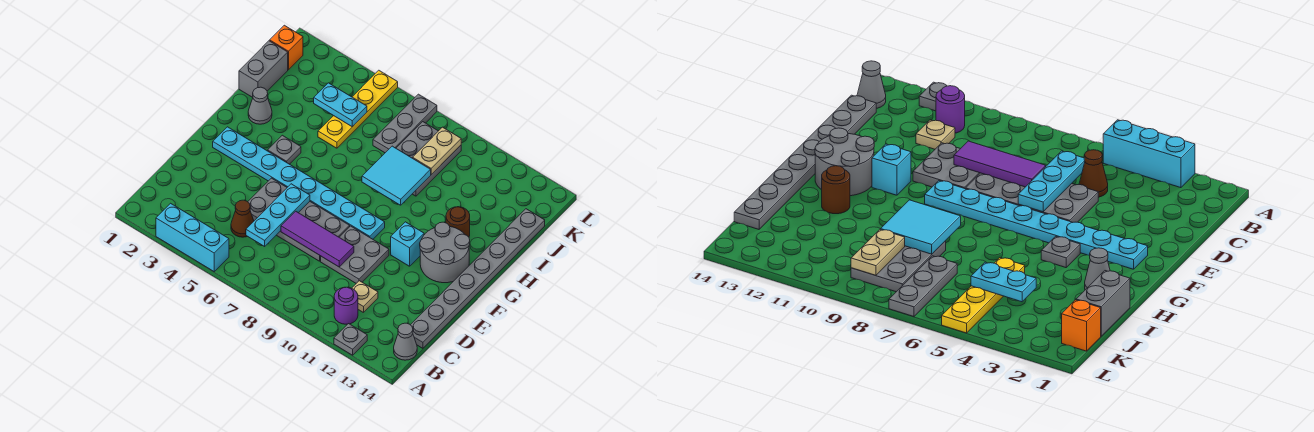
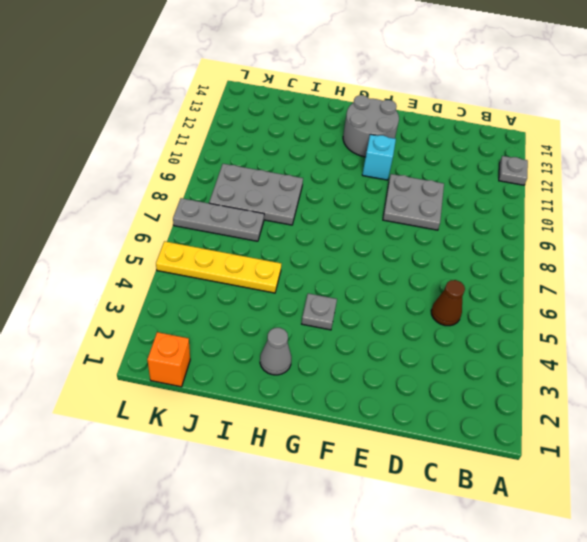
none -> cyan brick A3:A5 level 1
none -> purple round brick B11 level 1
none -> grey cone B14 level 1

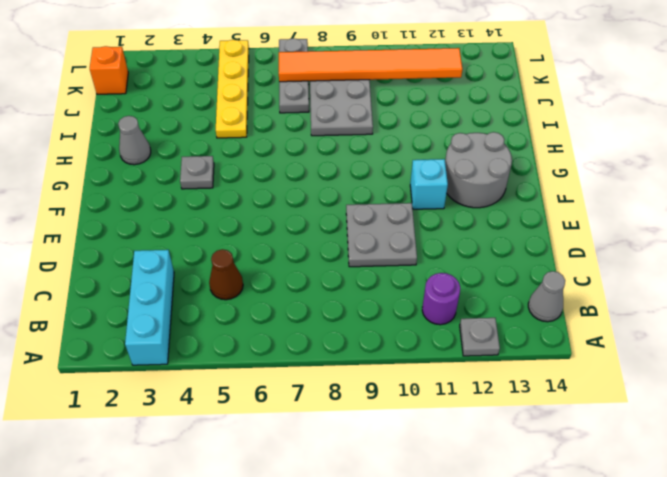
cyan brick A3:C3 level 1 -> cyan brick A3:A5 level 1
orange tile K7:K12 level 2 -> tan plate J9:K9 level 2
none -> tan plate C11 level 1
none -> grey plate C14:J14 level 1
none -> grey plate D5:E8 level 1

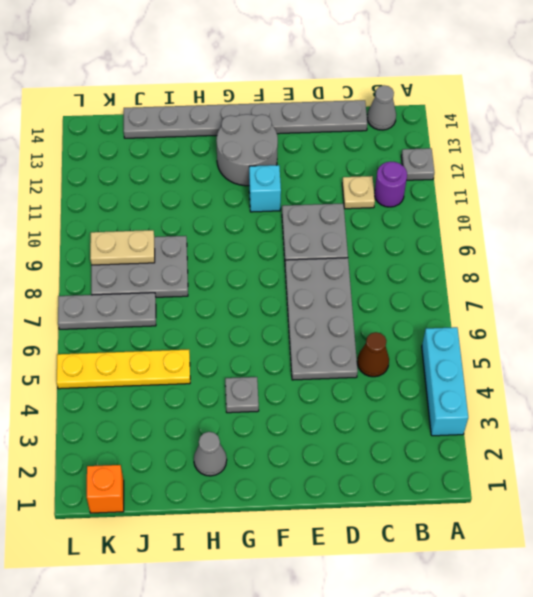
none -> cyan plate F2:F9 level 1
none -> brown round brick H12 level 1
none -> grey brick I1:J1 level 1

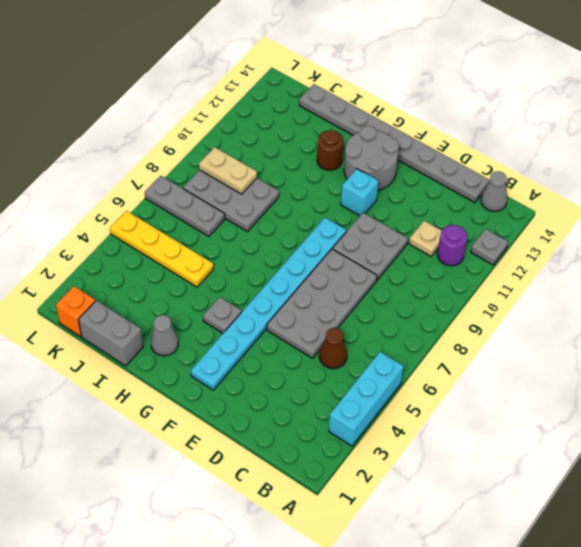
none -> cyan plate C6:E6 level 2
none -> purple tile D7:D9 level 2
none -> cyan tile H8:I9 level 2

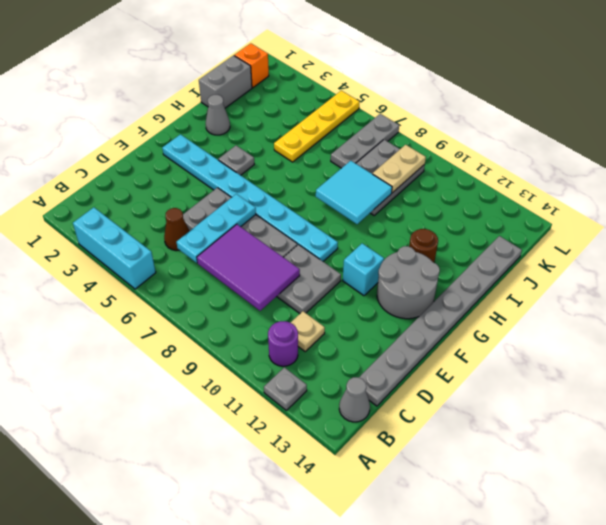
purple tile C7:D9 level 2 -> purple tile D7:D9 level 2
none -> cyan plate J4:J5 level 2

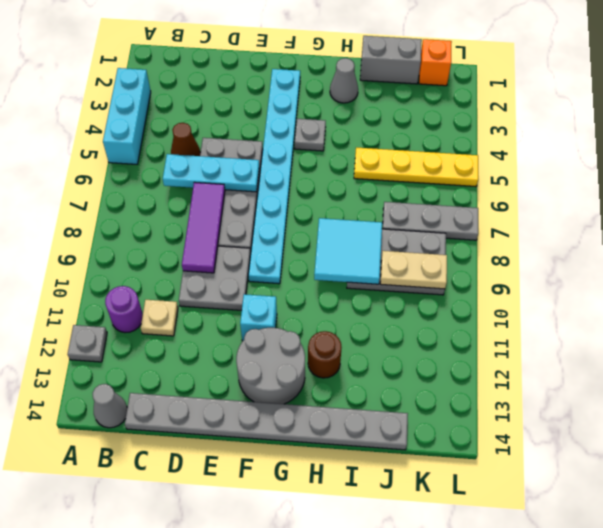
none -> cyan plate J4:J5 level 2

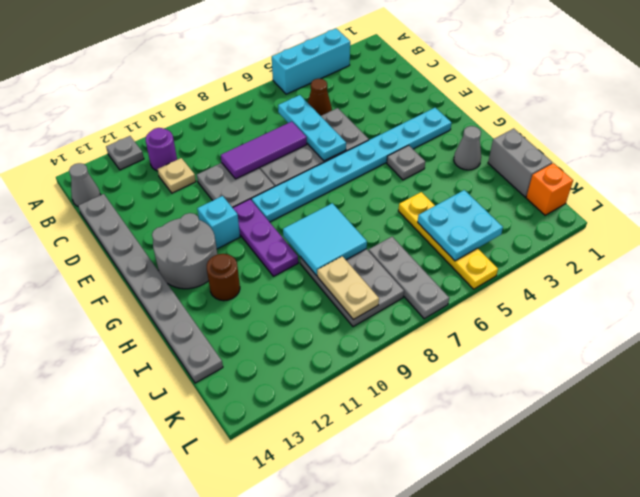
purple plate F10:H10 level 1 -> none
cyan plate J4:K5 level 2 -> cyan plate J4:J5 level 2

